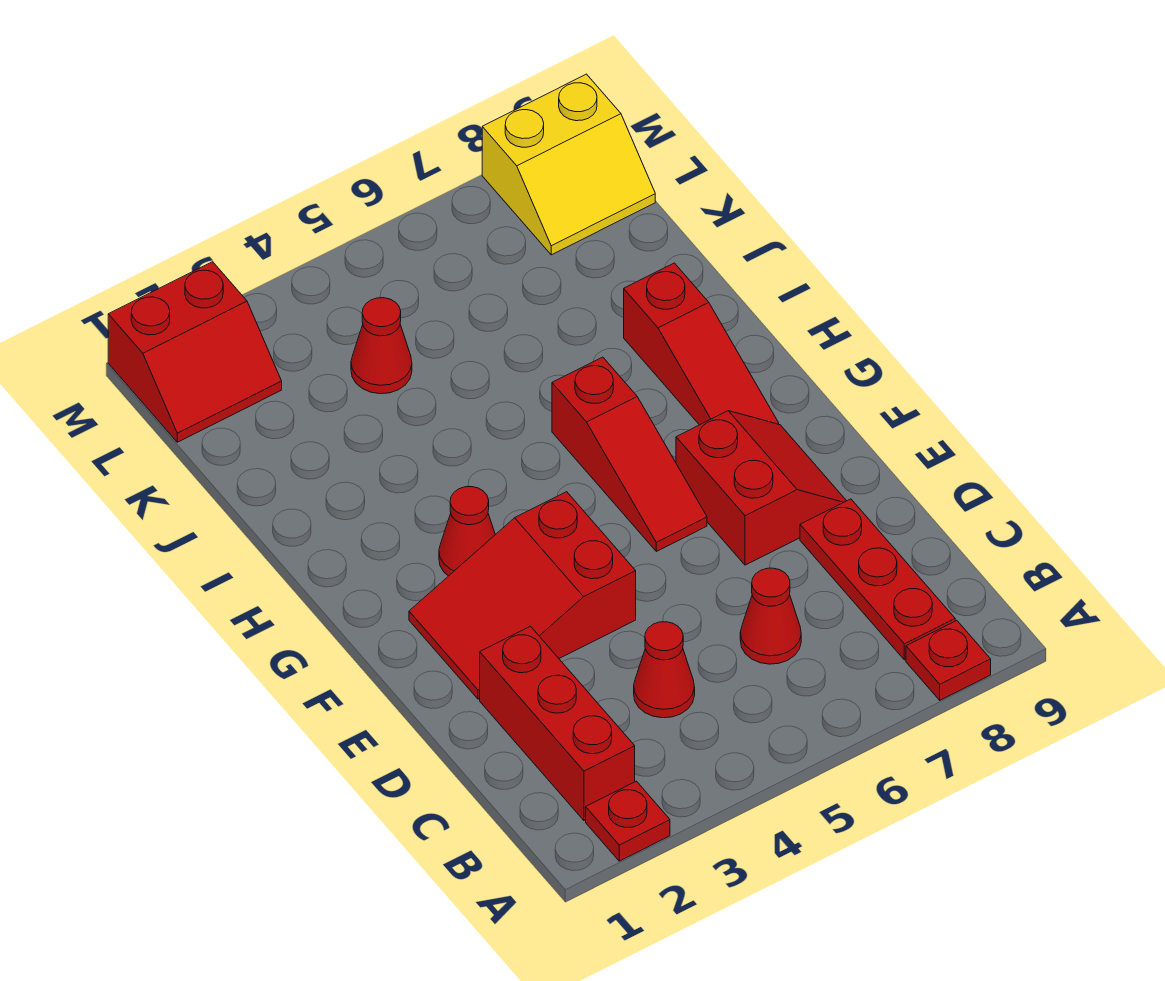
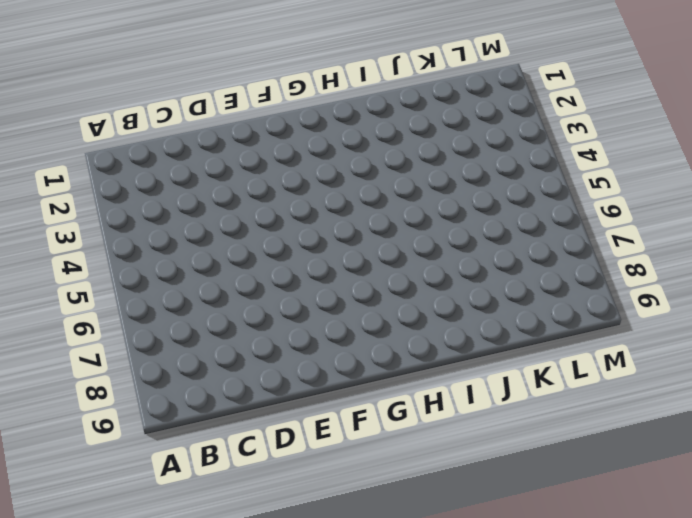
none -> red plate A2 level 1
none -> red plate A8 level 1
none -> red brick B2:D2 level 1

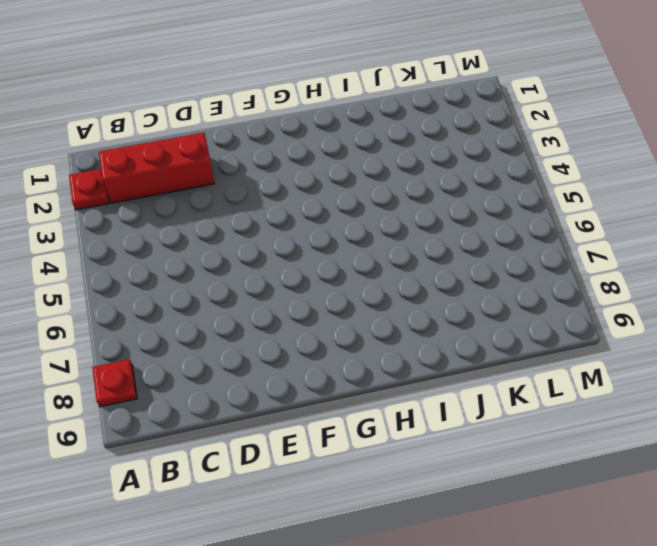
none -> red plate B8:D8 level 1
none -> red cone C4 level 1
none -> red cone C6 level 1

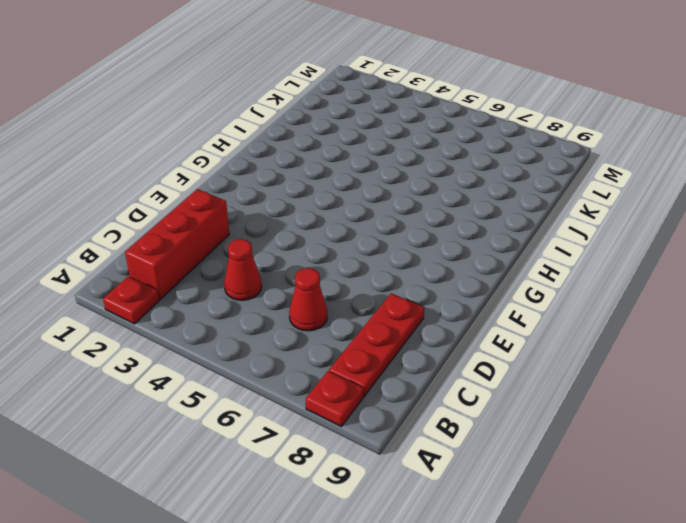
none -> red slope E2:F4 level 1 top 4
none -> red slope E7:F8 level 1 top 7
none -> red slope F6:H6 level 1 top H

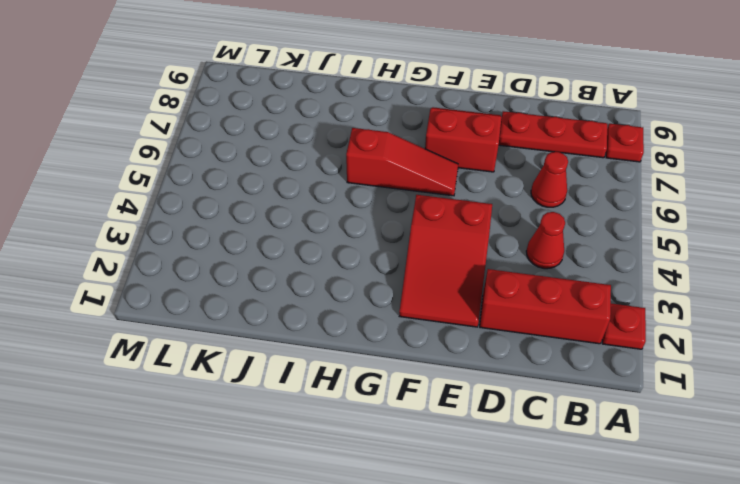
none -> red cone G3 level 1
none -> red slope G8:I8 level 1 top I
none -> red cone K4 level 1

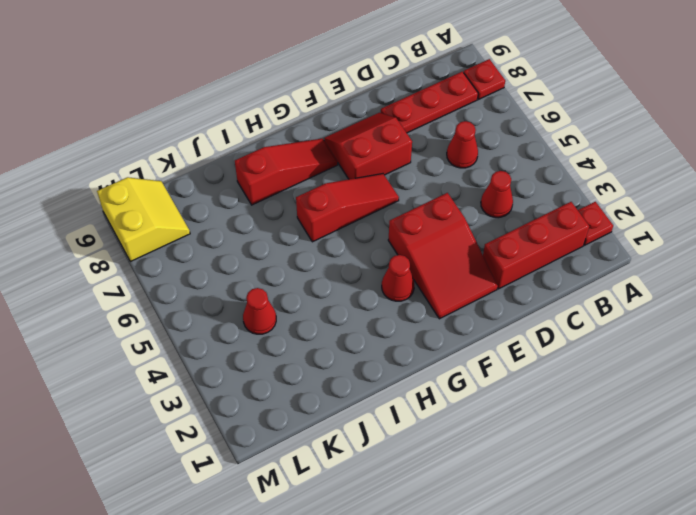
none -> red slope L1:M2 level 1 top M

